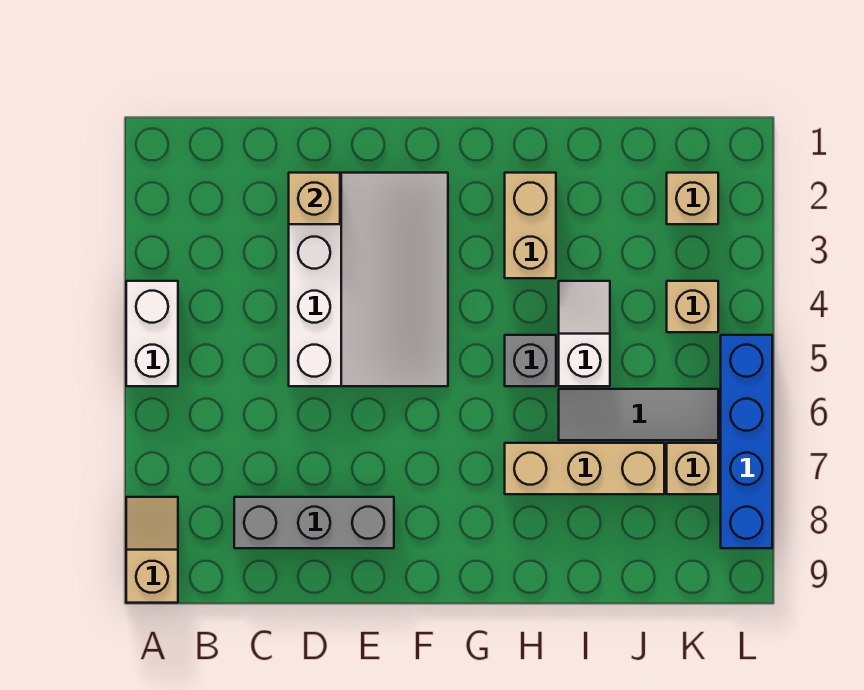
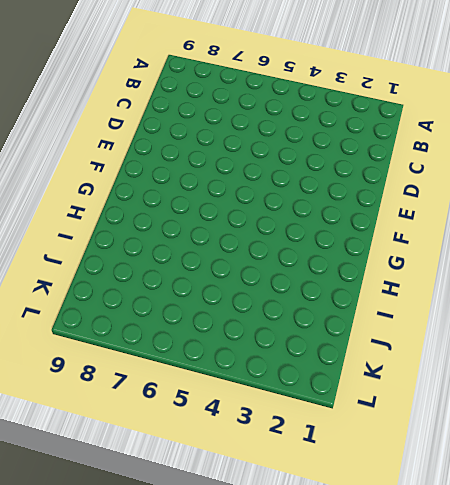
none -> white brick A4:A5 level 1
none -> tan slope A8:A9 level 1 top 9
none -> grey brick C8:E8 level 1

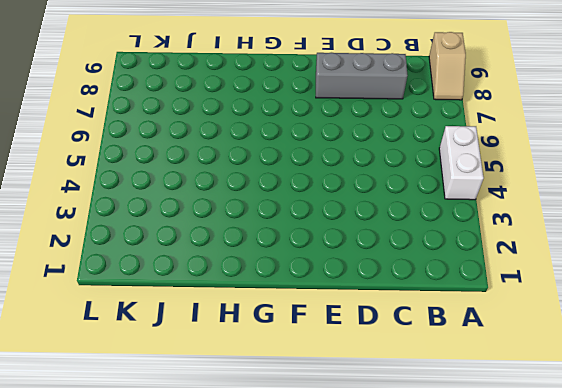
none -> white slope D2:F5 level 1 top D
none -> tan brick H2:H3 level 1
none -> grey brick H5 level 1

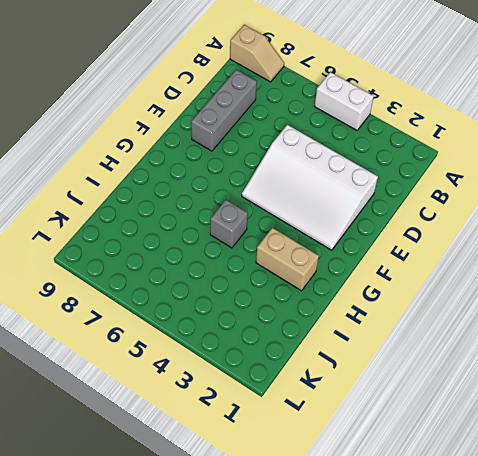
none -> tan brick H7:J7 level 1
none -> white slope I4:I5 level 1 top 5
none -> grey tile I6:K6 level 1

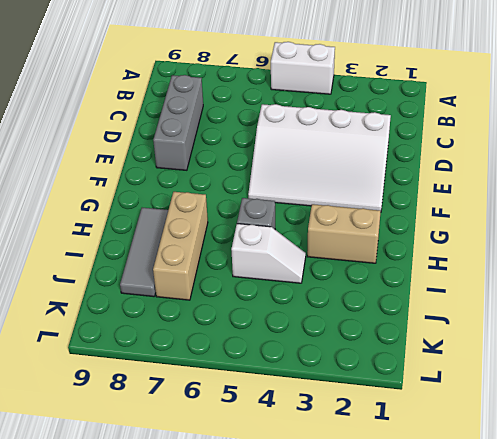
grey tile H8:J8 level 1 -> grey tile I6:K6 level 1
none -> tan slope A8:A9 level 1 top 9
none -> tan brick K2 level 1
none -> tan brick K4 level 1

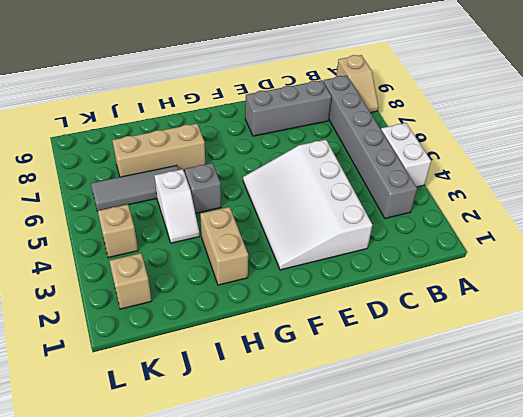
grey brick B3:B8 level 1 -> none
none -> tan brick K7 level 1
none -> blue brick L5:L8 level 1
none -> tan brick D2 level 2

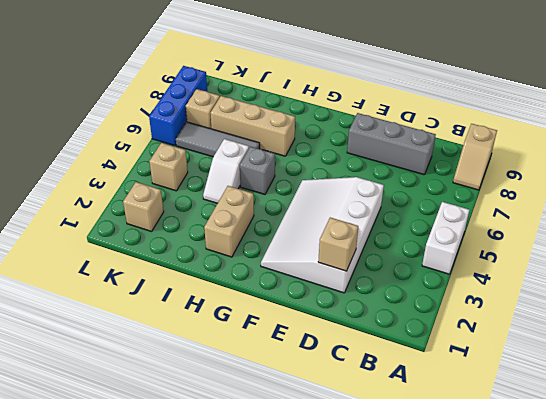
blue brick L6:L8 level 1 -> blue brick L5:L8 level 1

